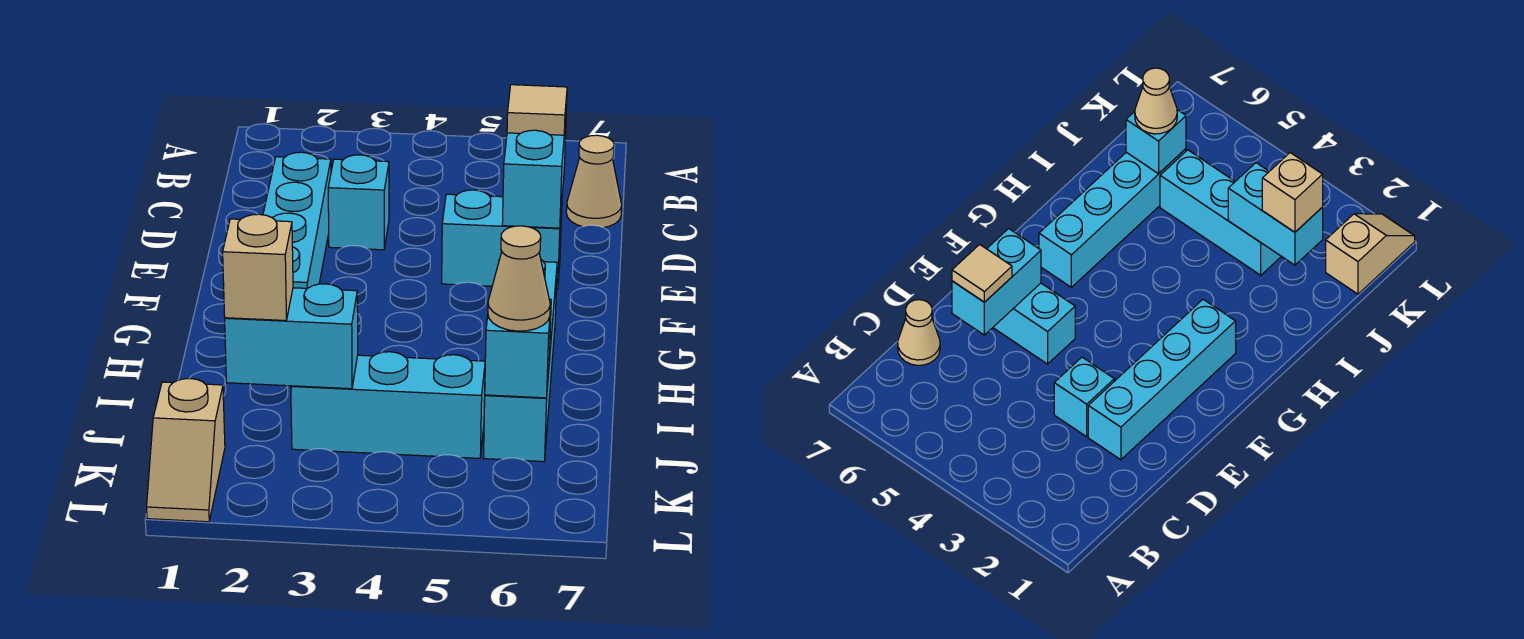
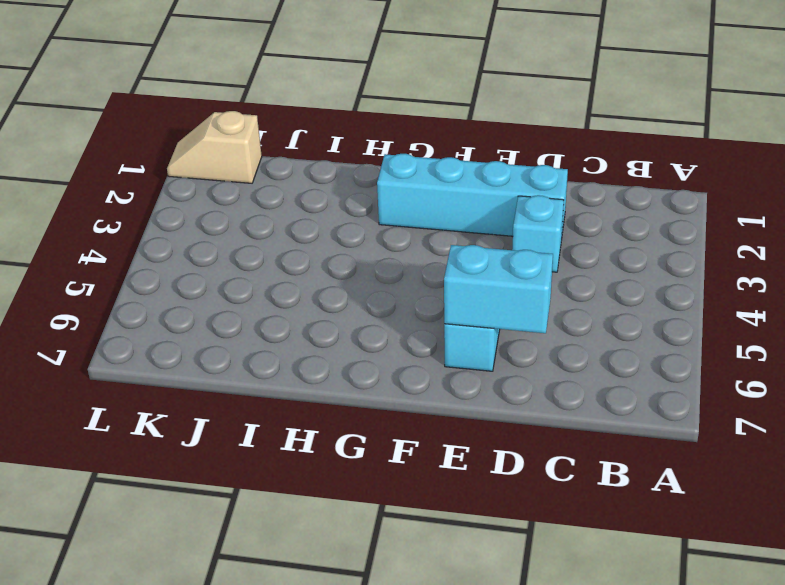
none -> tan cone C7 level 1
none -> cyan brick G6:J6 level 1
none -> cyan brick J3:J5 level 1

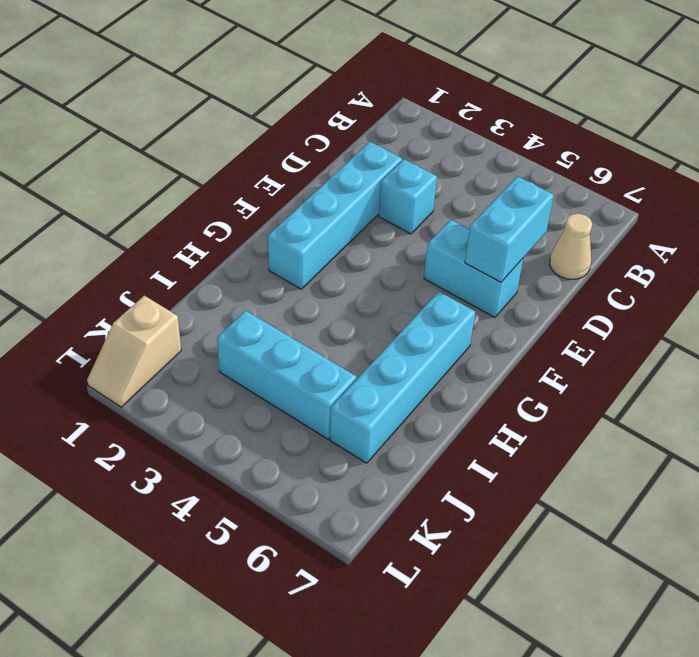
none -> cyan brick J2:J3 level 2
none -> cyan brick J6 level 2
none -> tan tile D6 level 3

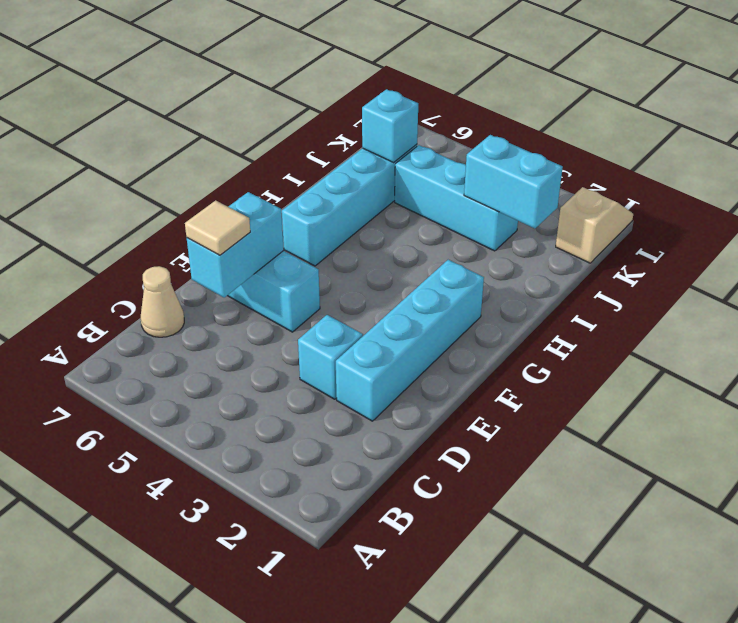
none -> tan brick J2 level 3
none -> tan cone J6 level 3

